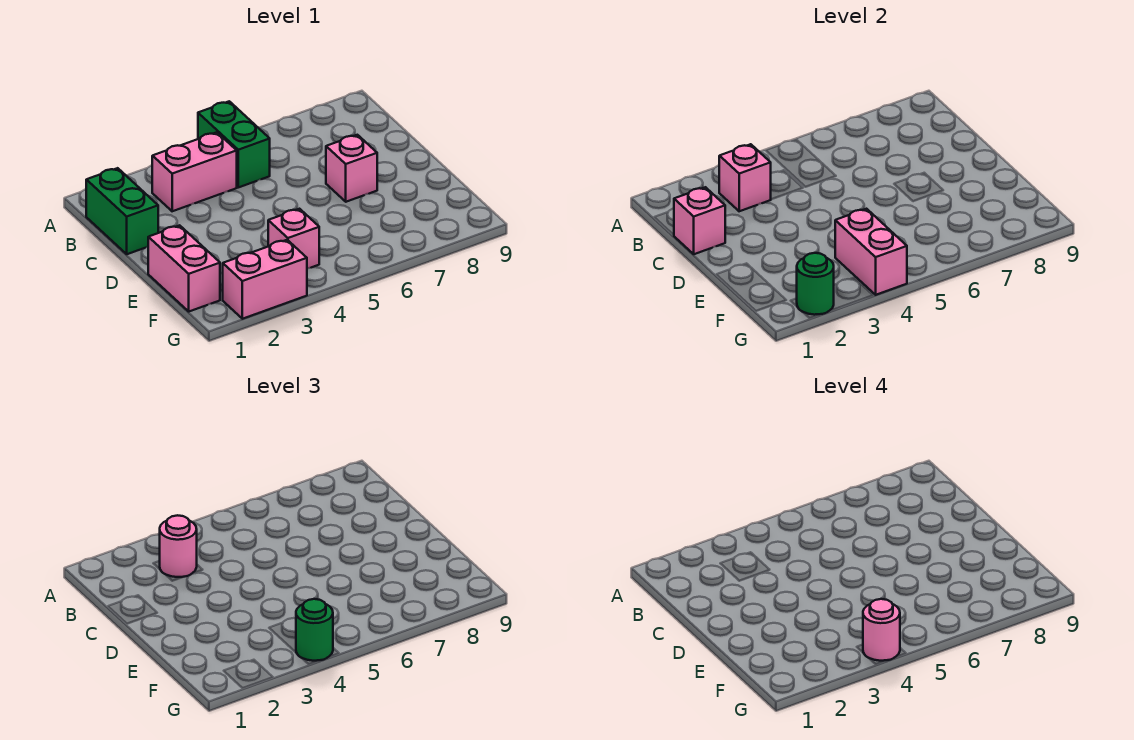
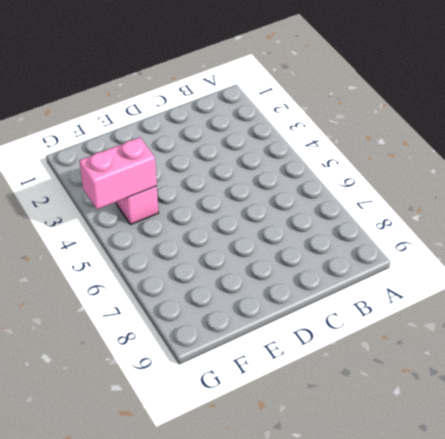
none -> green brick A5:B5 level 1
none -> green brick B1:C1 level 1
none -> pink brick B3:B4 level 1

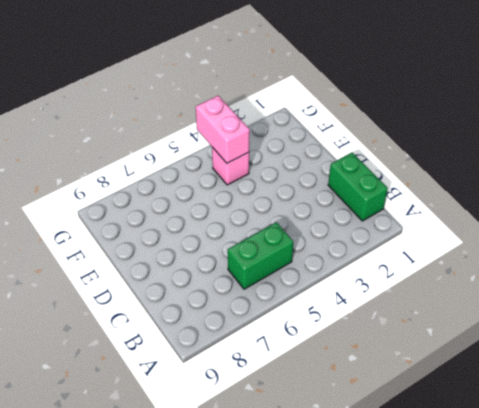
green brick B5:B6 level 1 -> green brick A5:B5 level 1
none -> pink brick B3:B4 level 1
none -> pink brick D7 level 1
none -> pink brick E1:F1 level 1

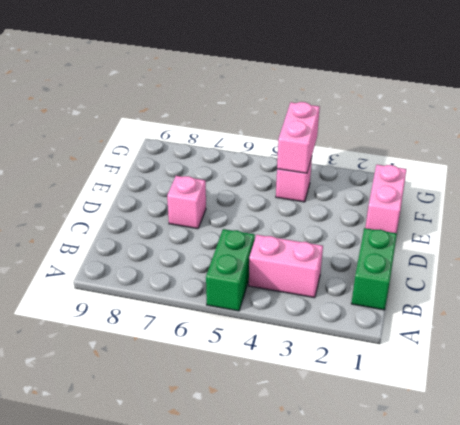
none -> pink brick G2:G3 level 1
none -> pink brick B3 level 2
none -> pink brick C1 level 2

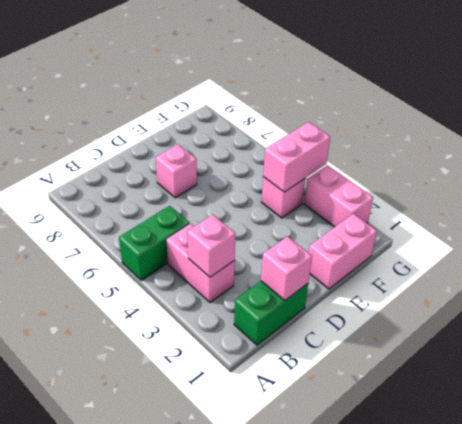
none -> green round brick G2 level 2
none -> pink round brick B3 level 3
none -> green round brick G4 level 3

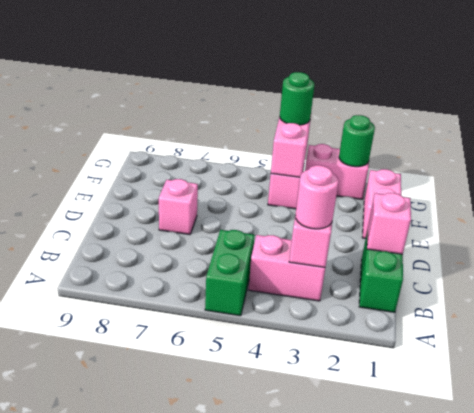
none -> pink round brick G4 level 4

